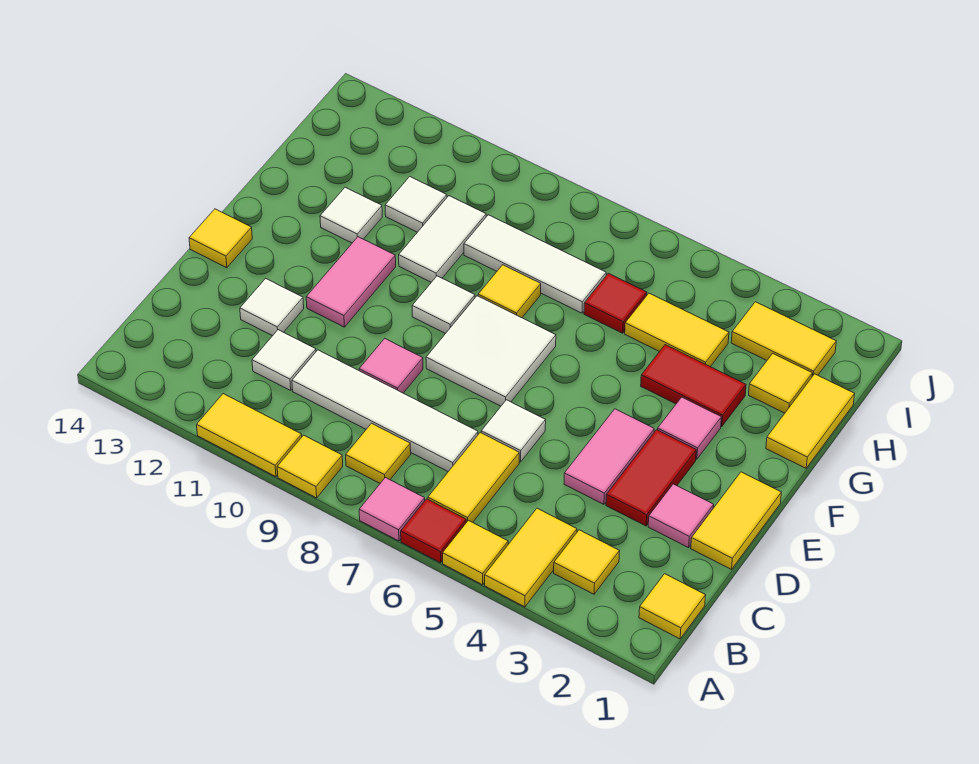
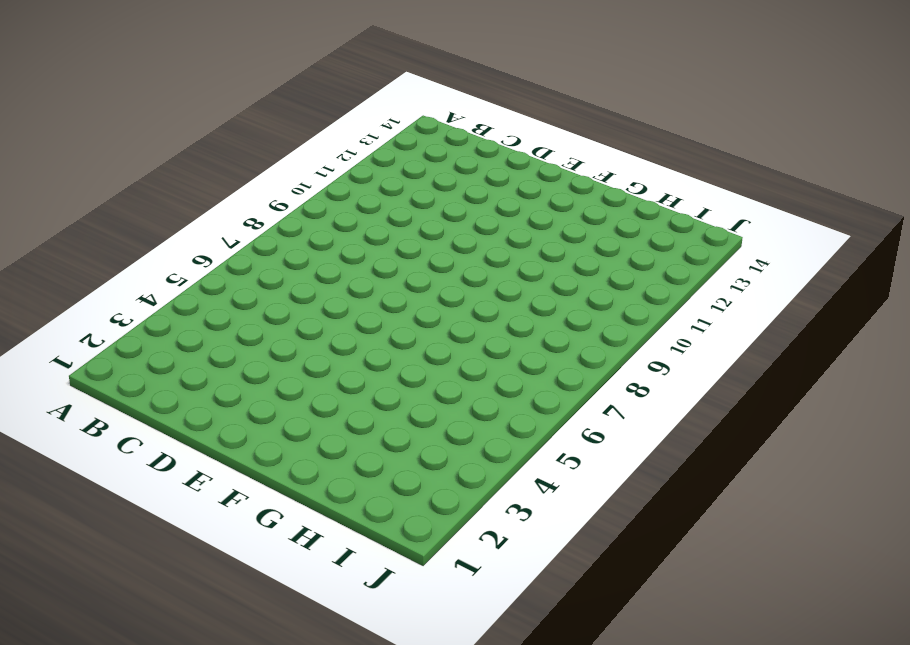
none -> yellow tile A4:B4 level 1
none -> yellow tile A5 level 1
none -> red tile A6 level 1
none -> pink tile A7 level 1

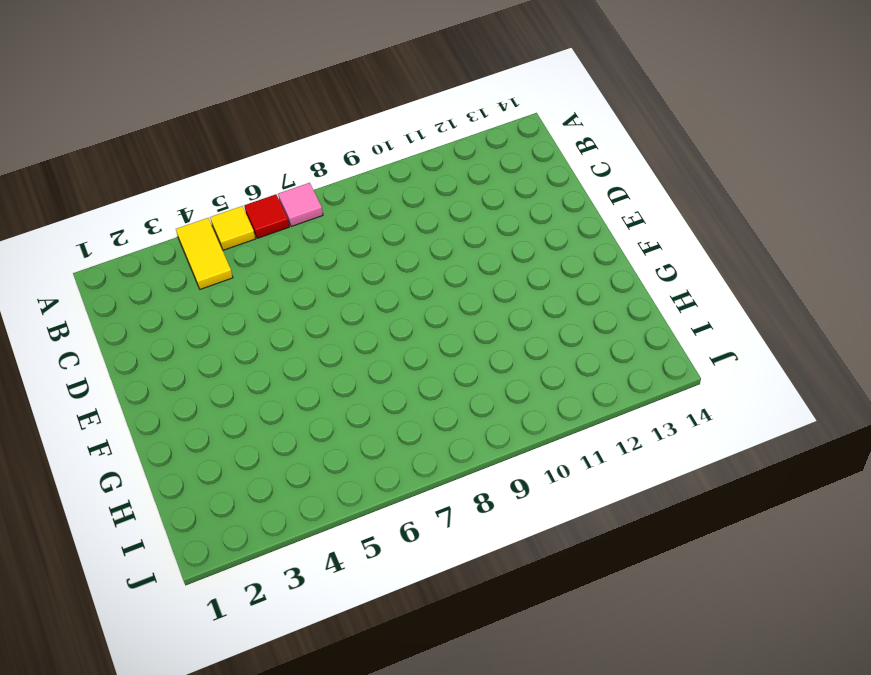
none -> yellow tile A9 level 1
none -> yellow tile A10:A11 level 1
none -> yellow tile B1 level 1
none -> yellow tile B3 level 1

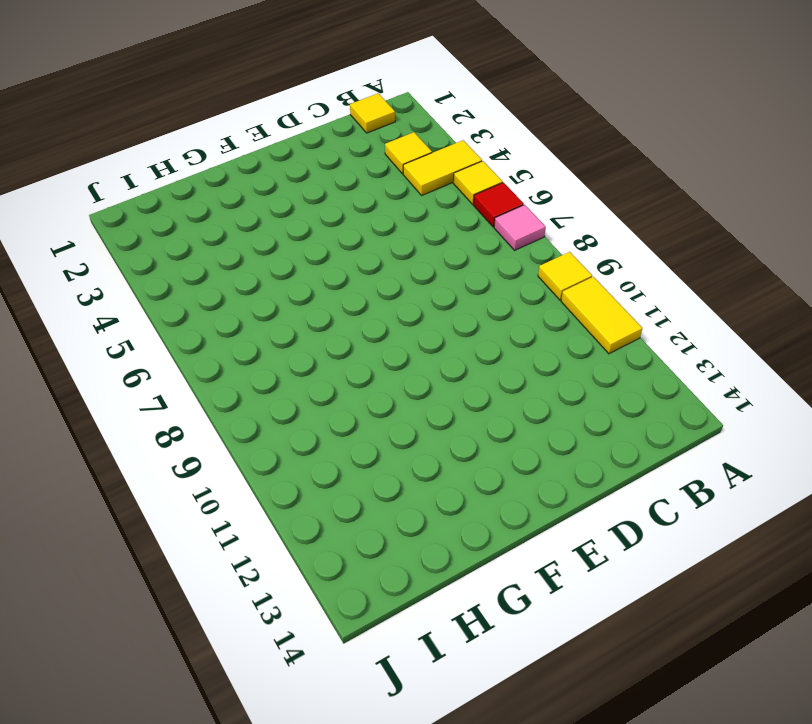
none -> yellow tile B6:C6 level 1
none -> yellow tile B8 level 1
none -> white tile C7:C10 level 1
none -> white tile C11 level 1

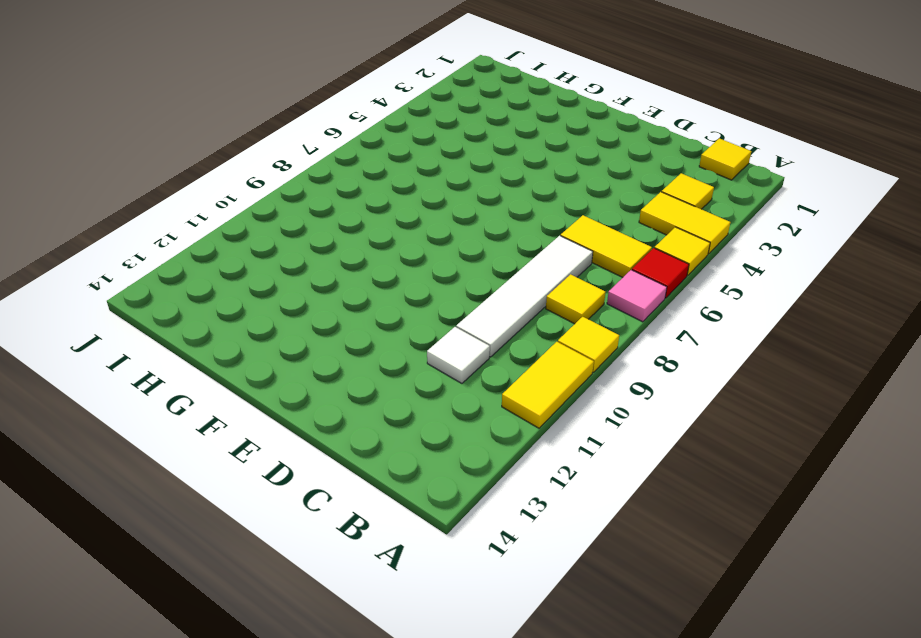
none -> yellow tile D1:E1 level 1
none -> pink tile D2 level 1
none -> red tile D3:E3 level 1
none -> pink tile D4:E4 level 1

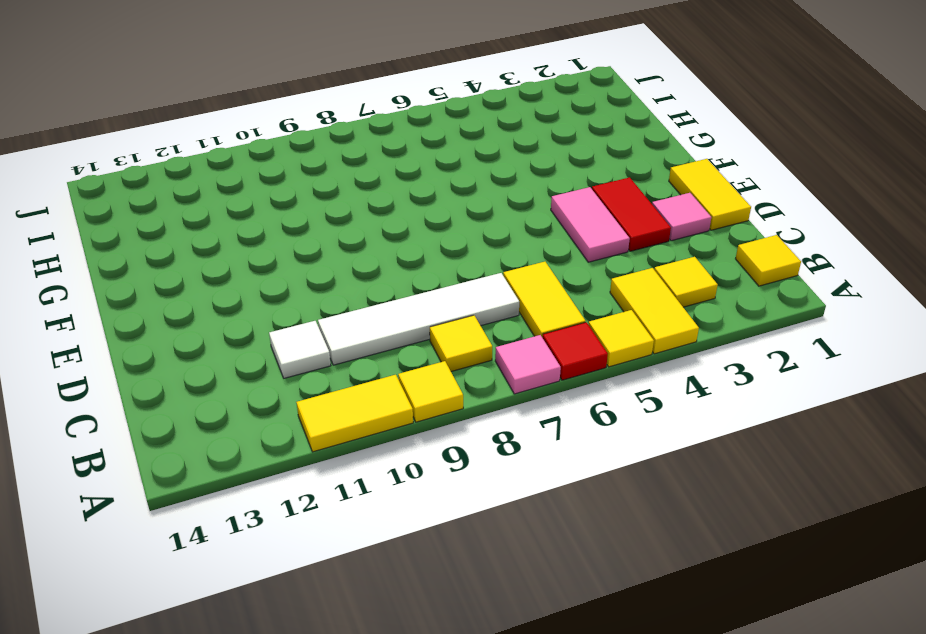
none -> white tile D6 level 1
none -> pink tile D9 level 1
none -> white tile D12 level 1
none -> white tile E7:F8 level 1

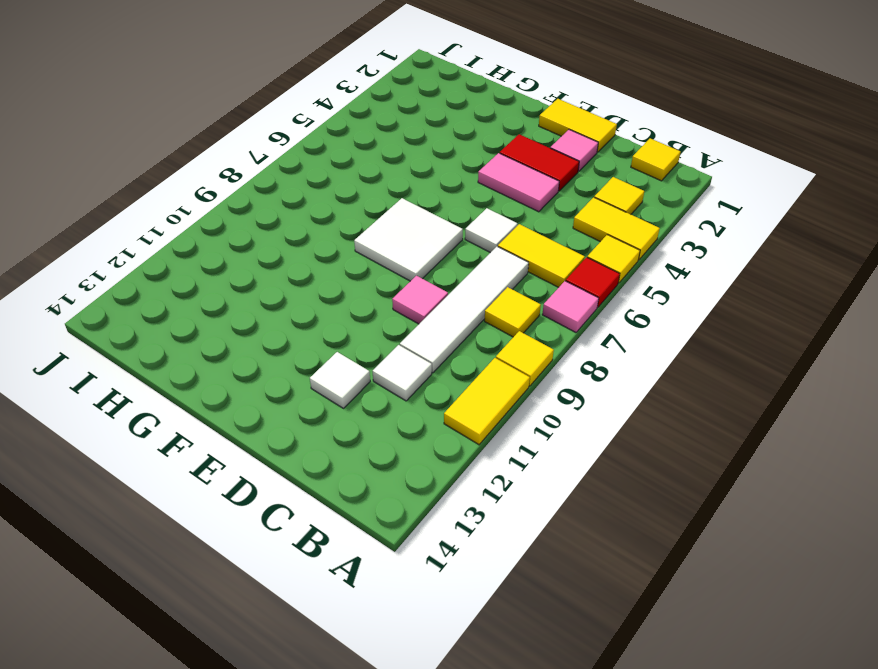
none -> pink tile E11:F11 level 1
none -> yellow tile E14 level 1
none -> pink tile F3 level 1
none -> white tile F9 level 1

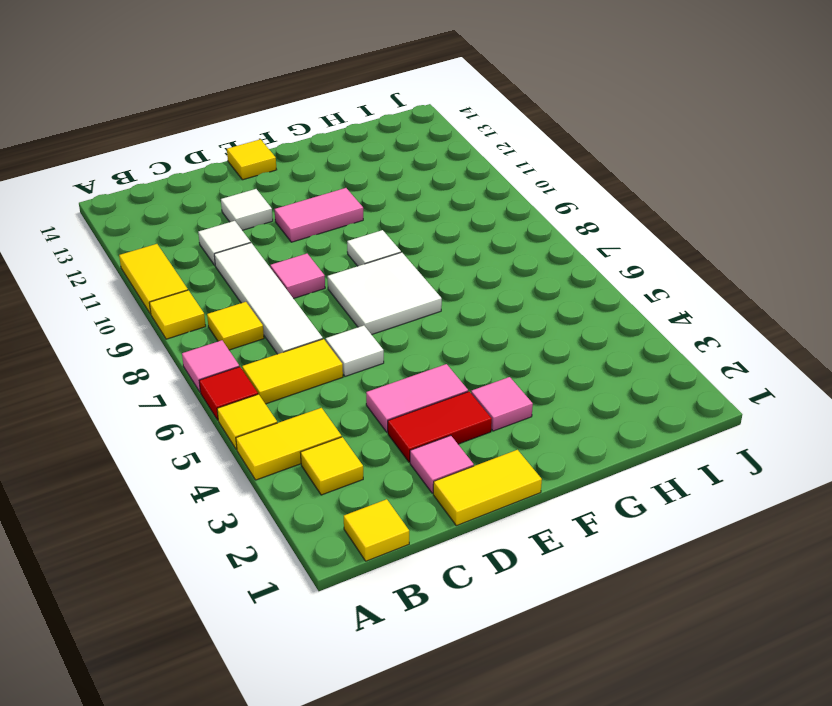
none -> yellow tile G1:H1 level 1
none -> red tile G3:G4 level 1
none -> yellow tile G8 level 1
none -> white tile G10:H10 level 1

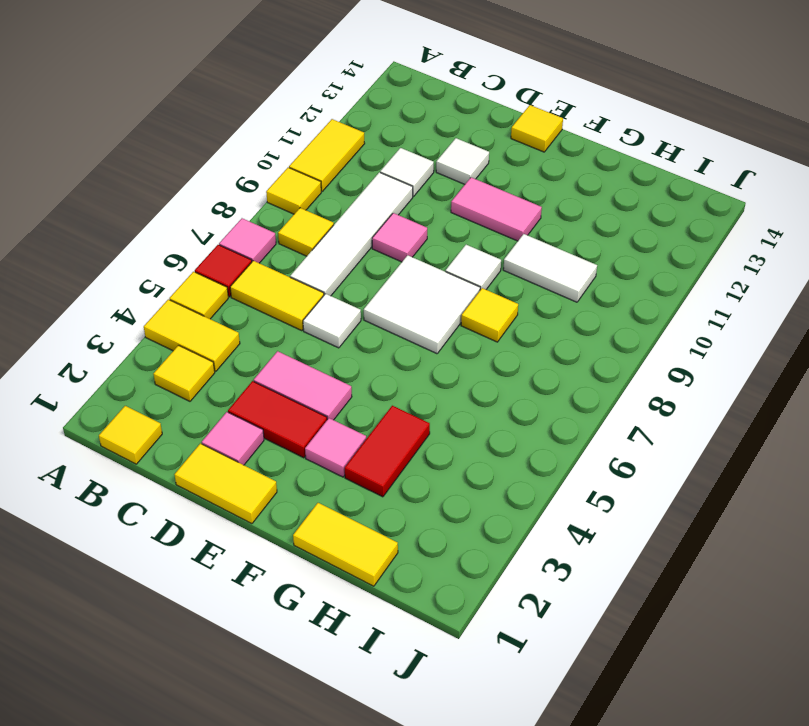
none -> white tile G12 level 1
none -> yellow tile H2 level 1
none -> yellow tile H4:H5 level 1
none -> red tile H6 level 1

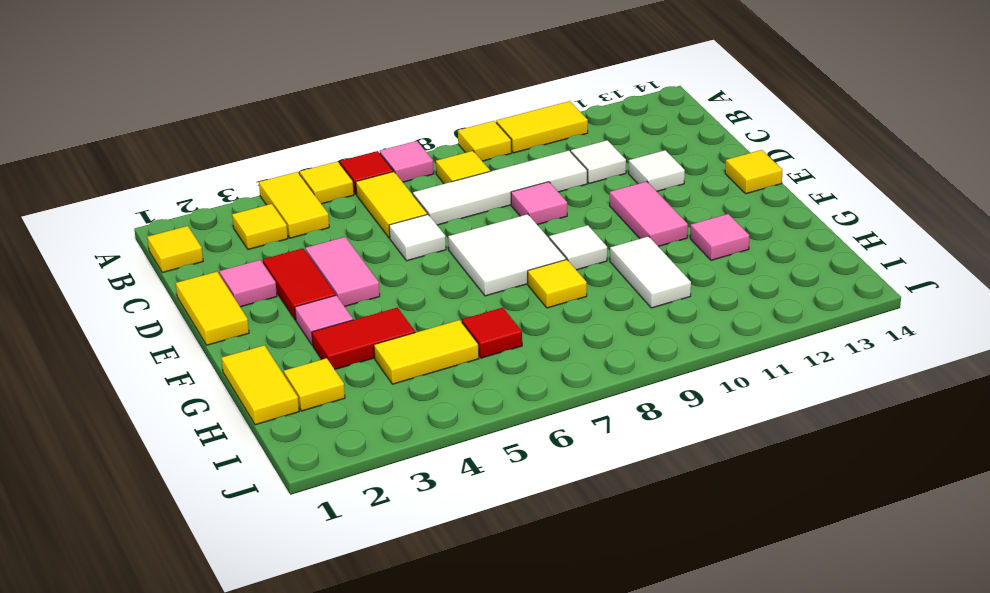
pink tile G12 level 1 -> white tile G12 level 1
none -> white tile H7:H9 level 1
none -> white tile H11 level 1
none -> yellow tile I2:I3 level 1

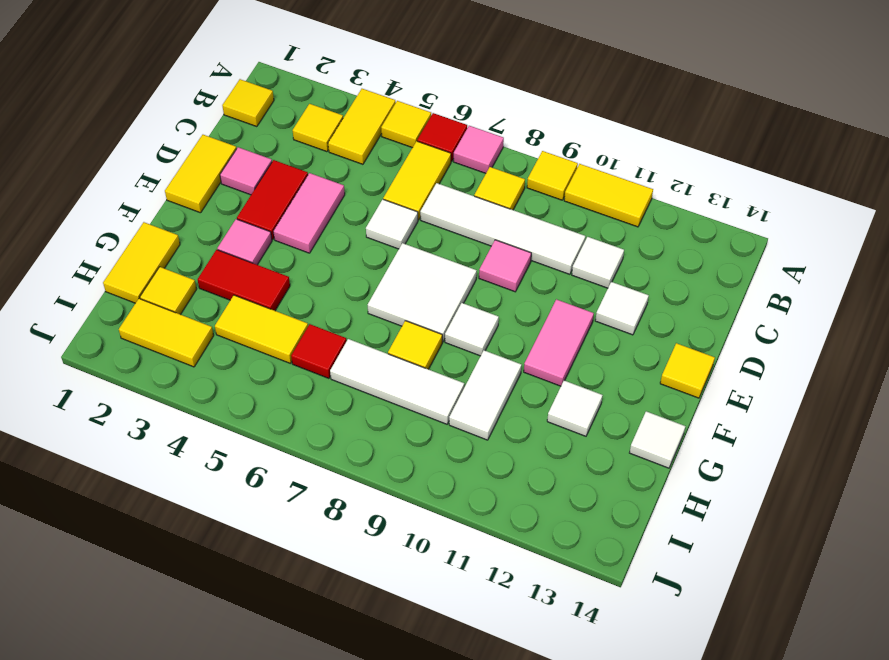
white tile G14 level 1 -> white tile H11 level 1

